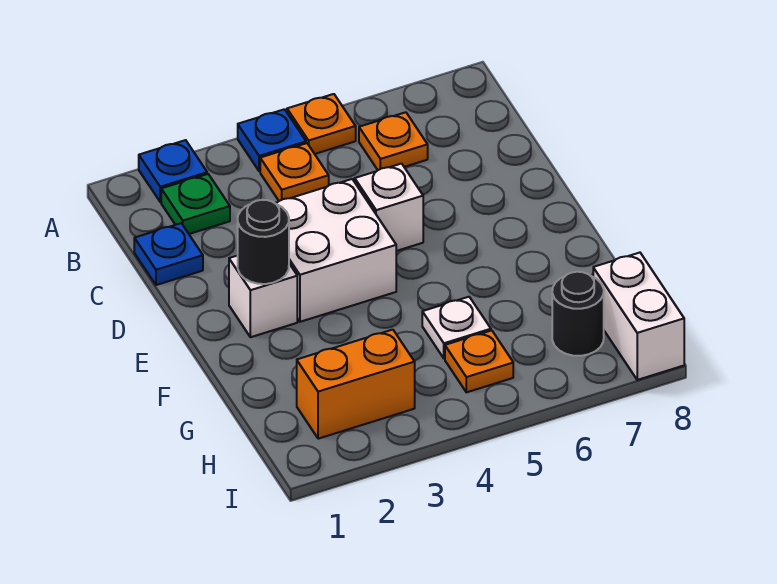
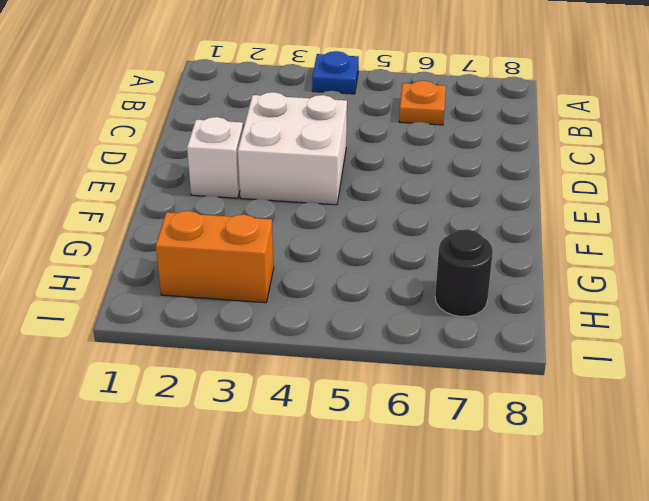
none -> blue plate A2 level 1
none -> orange plate A5 level 1
none -> green plate B2 level 1

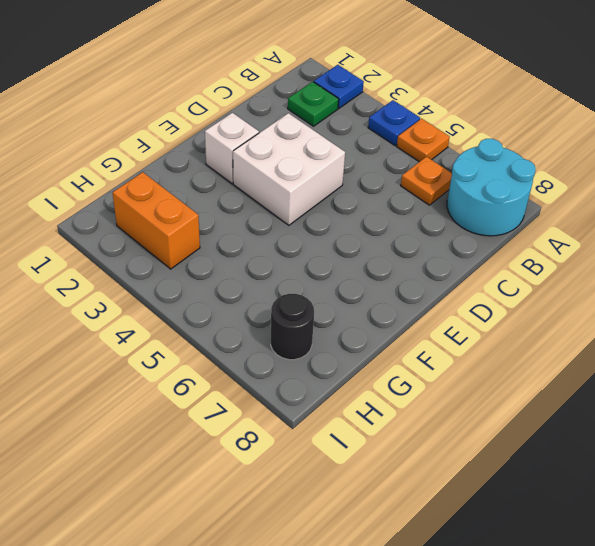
cyan round brick A7:B8 level 1 -> none
none -> orange plate B4 level 1
none -> blue plate C1 level 1
none -> white brick D5 level 1

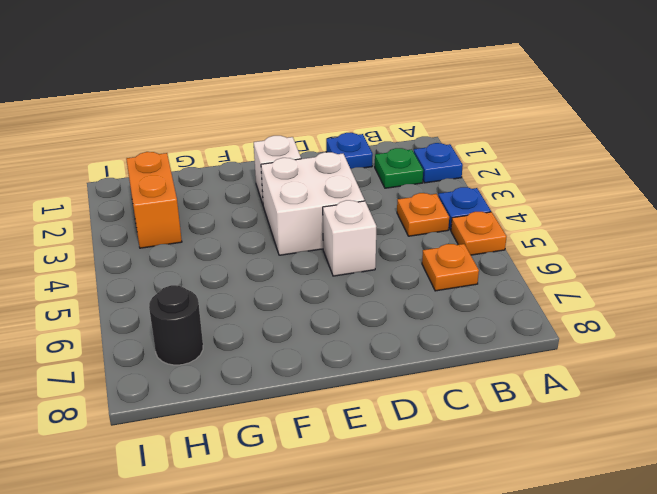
none -> white plate G5 level 1
none -> orange plate H5 level 1
none -> white brick H8:I8 level 1

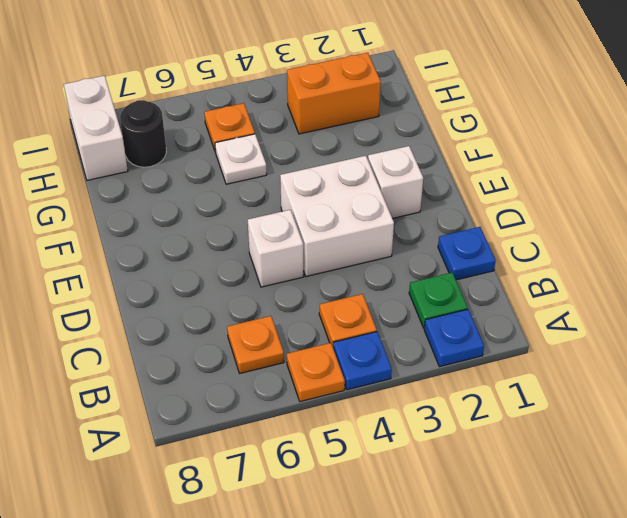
none -> black round brick E2 level 2

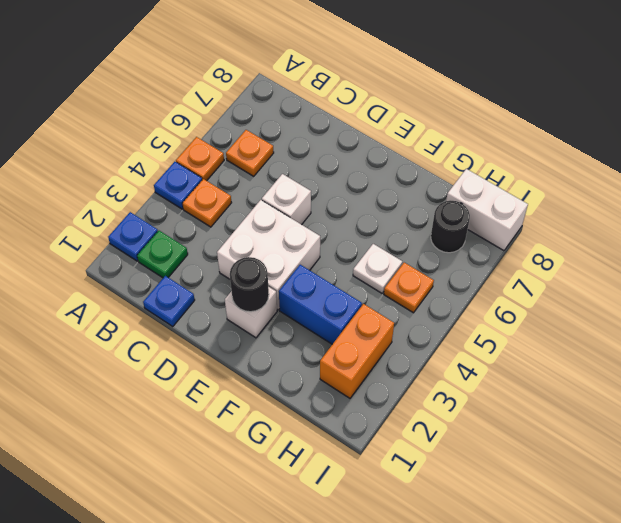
blue brick F3:G3 level 1 -> none

